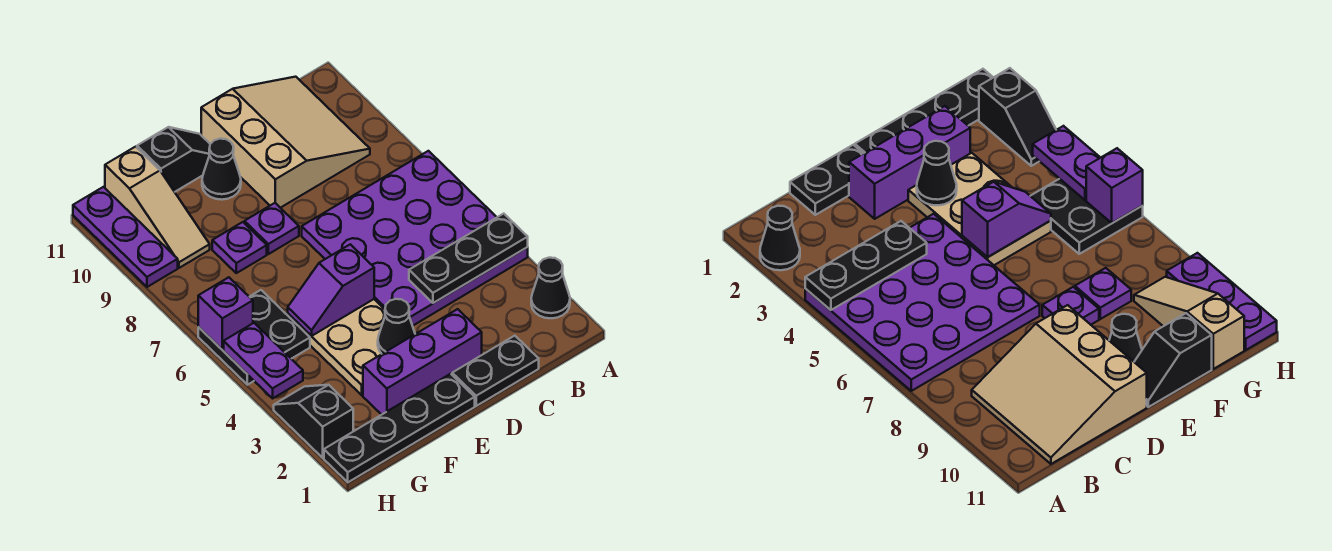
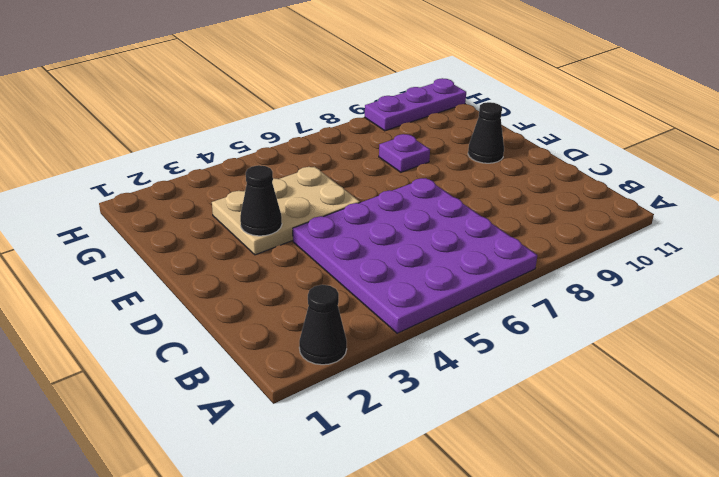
none -> tan slope B9:D11 level 1 top D
none -> black plate C1:D1 level 1
none -> purple brick D2:F2 level 1

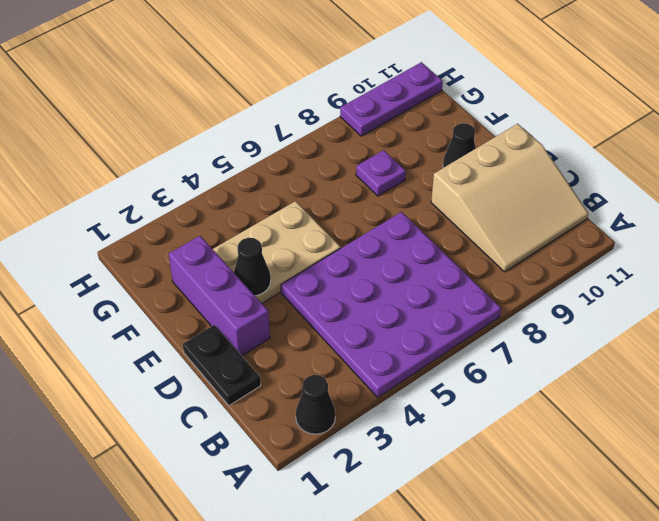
none -> black plate E1:H1 level 1
none -> purple plate E8 level 1
none -> black slope E11:F11 level 1 top F

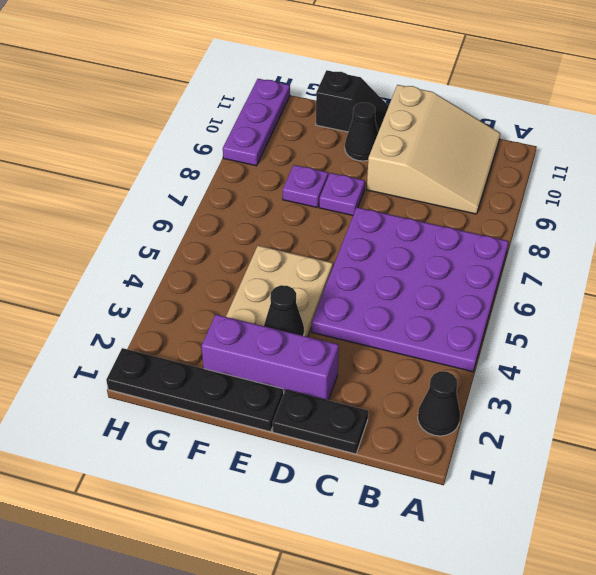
none -> black plate G5:H6 level 1
none -> tan slope G9:G11 level 1 top 11
none -> black slope H2:H3 level 1 top 2

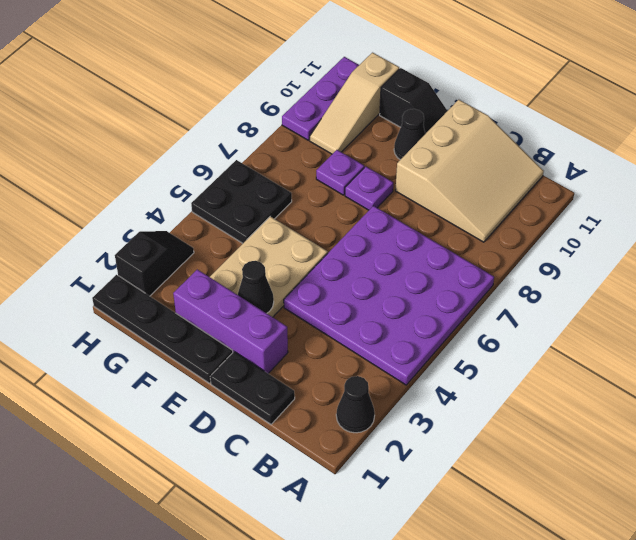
none -> black plate A4:C4 level 2
none -> purple slope E5:F5 level 2 top E
none -> purple plate H4:H5 level 2

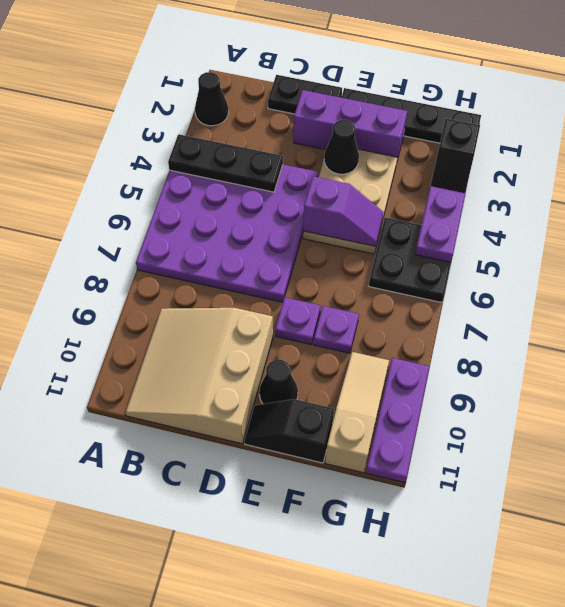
none -> purple brick H6 level 2

